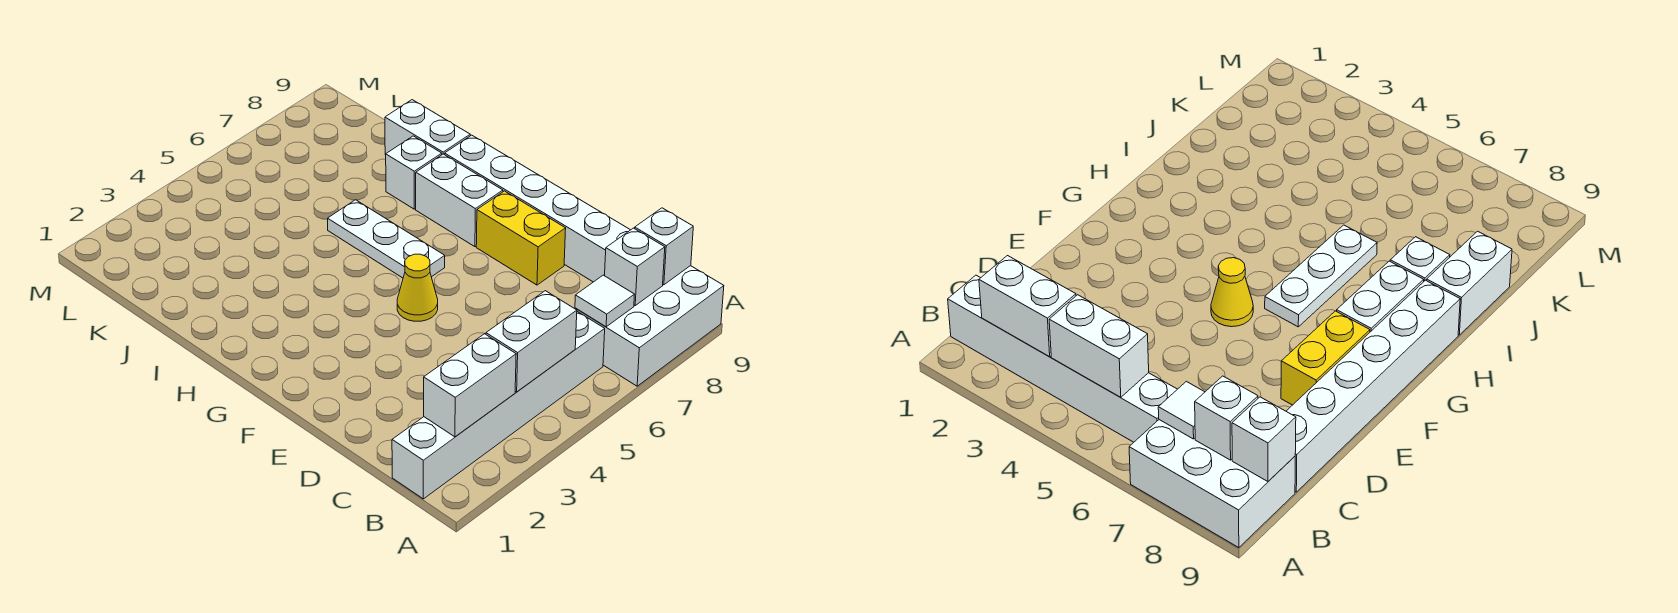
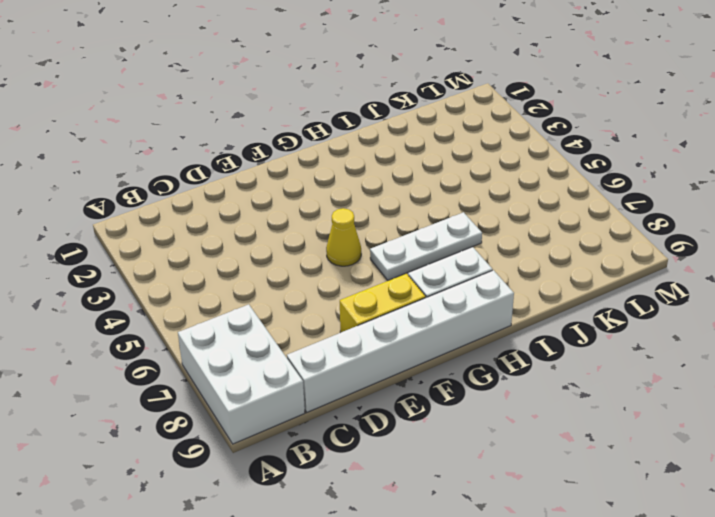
none -> white brick B1:B6 level 1
none -> white brick I8 level 1
none -> white brick I9:J9 level 1

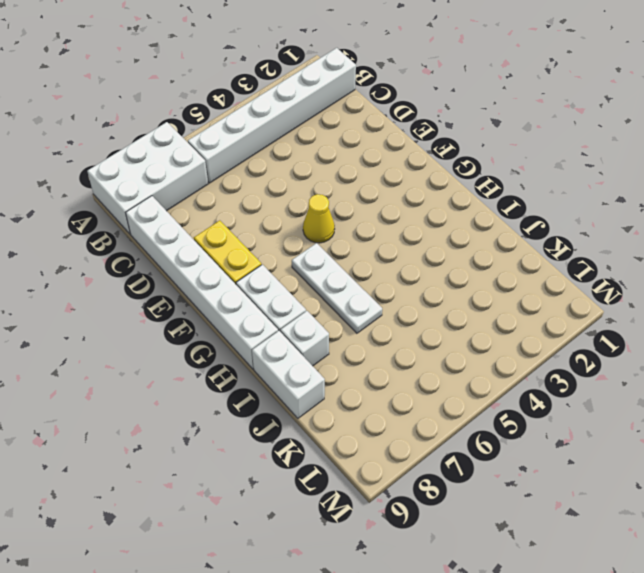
none -> white brick B2:B3 level 2
none -> white brick B4:B5 level 2
none -> white tile B7 level 2

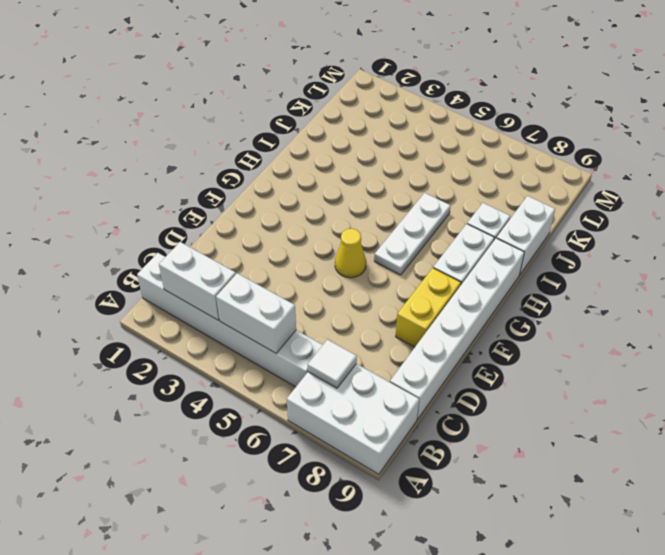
none -> white brick B8 level 2
none -> white brick B9 level 2

